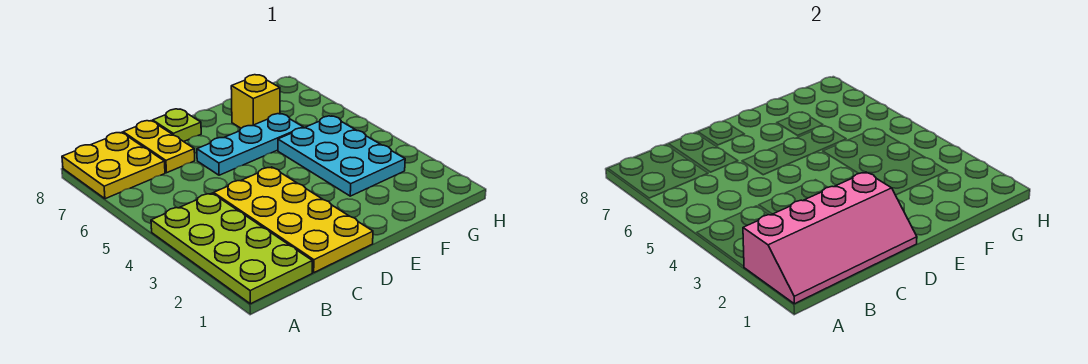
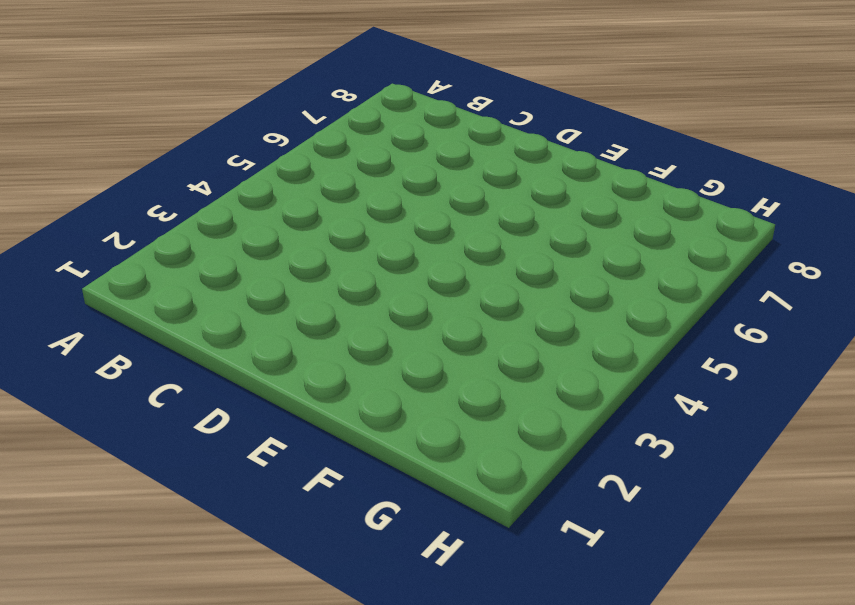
none -> lime plate A1:B4 level 1
none -> yellow plate A7:B8 level 1

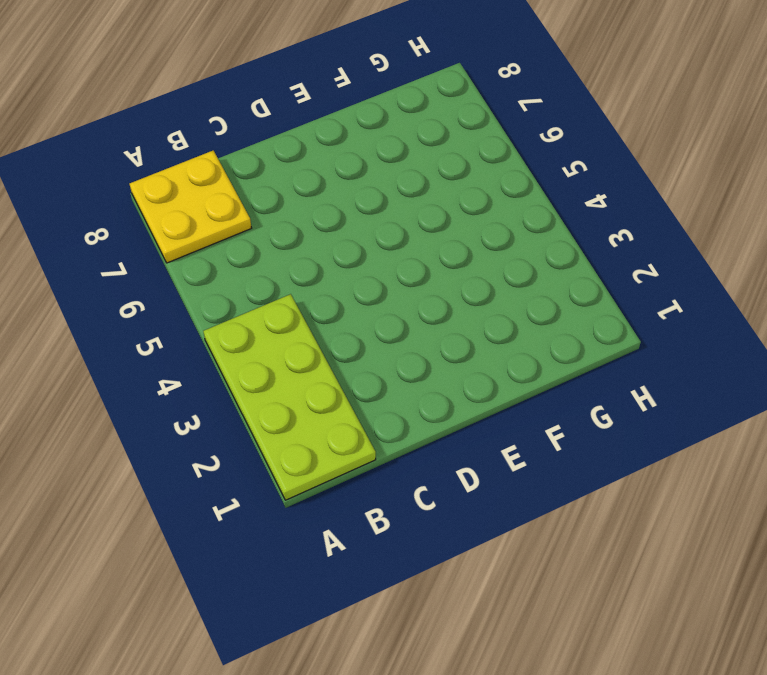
none -> yellow plate C1:D4 level 1
none -> yellow plate C7:C8 level 1

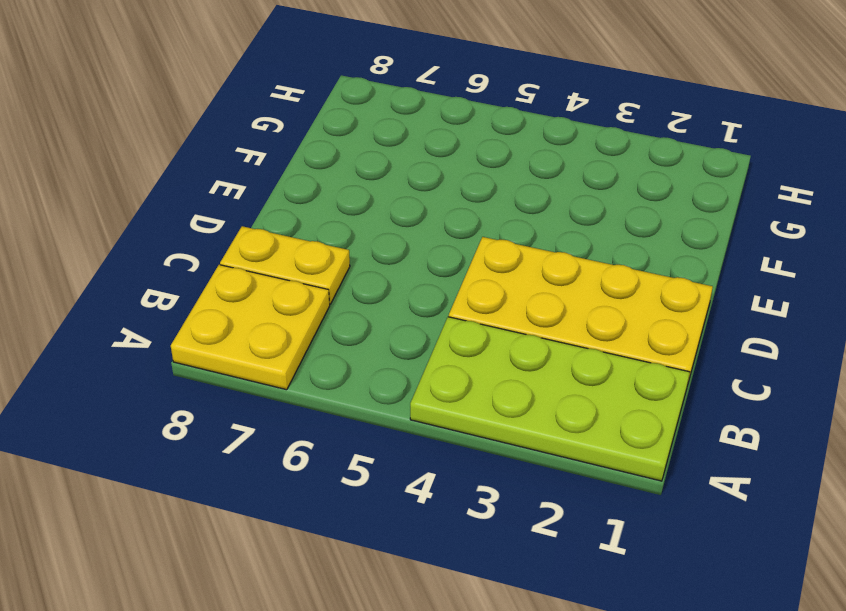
none -> cyan plate D6:F6 level 1
none -> lime plate D8 level 1

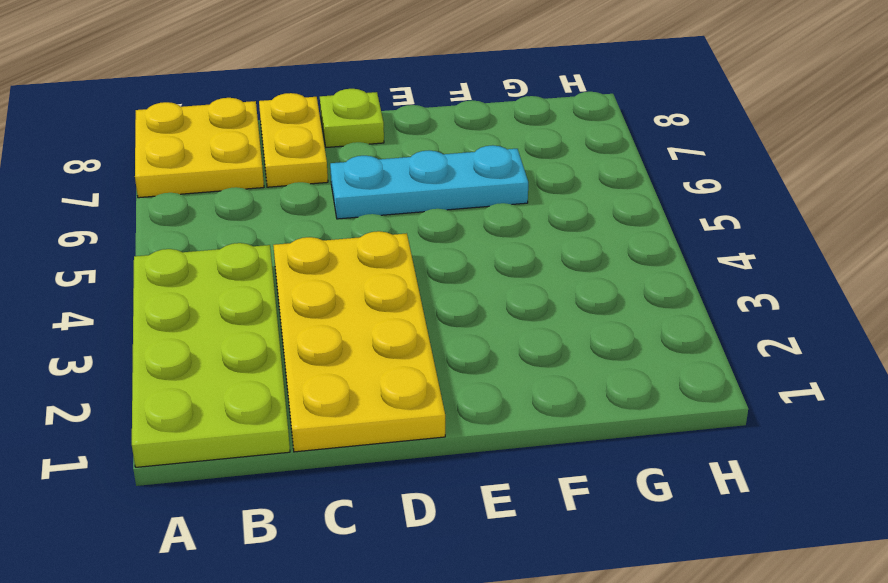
none -> cyan plate F3:G5 level 1
none -> yellow brick F7 level 1

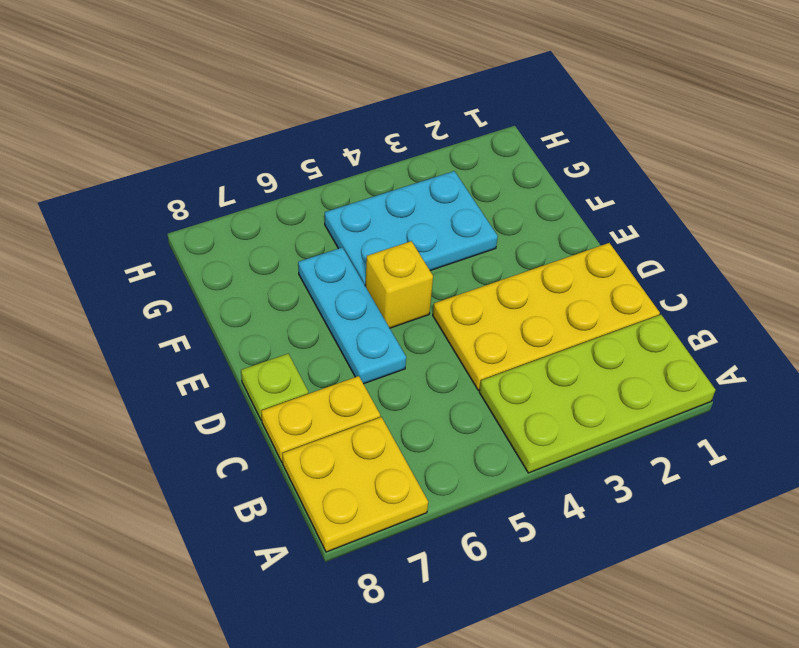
yellow brick E5 level 1 -> yellow brick F7 level 1
none -> pink slope A1:D2 level 2 top 2

